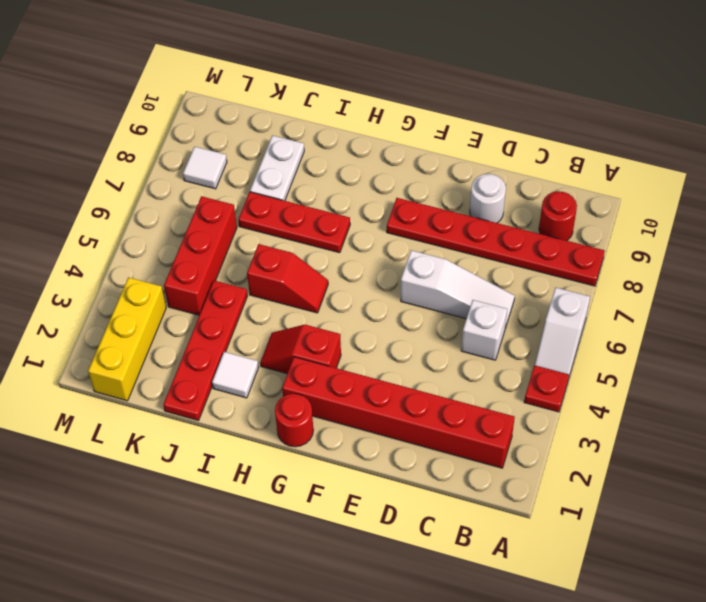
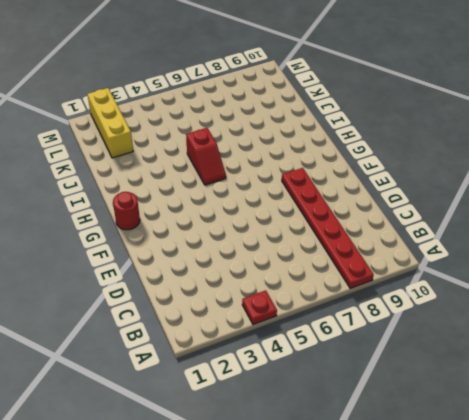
yellow brick K2:M2 level 1 -> yellow brick L1:L3 level 1
none -> white slope A5:A6 level 1 top 6
none -> red brick B2:G2 level 1
none -> red round brick B9 level 1

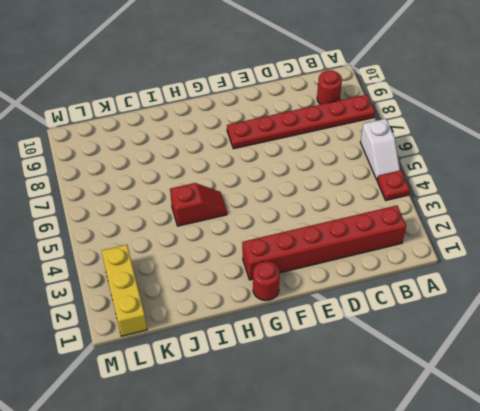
none -> white brick C5 level 1
none -> white slope C6:E6 level 1 top E
none -> white round brick D9 level 1

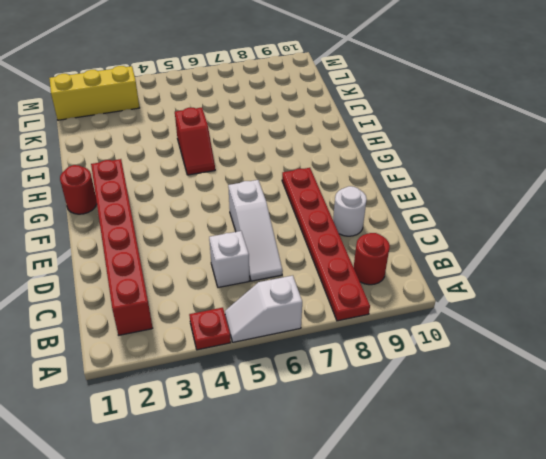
none -> red slope G3:H3 level 1 top G
none -> red plate H7:J7 level 1
none -> white tile I2 level 1

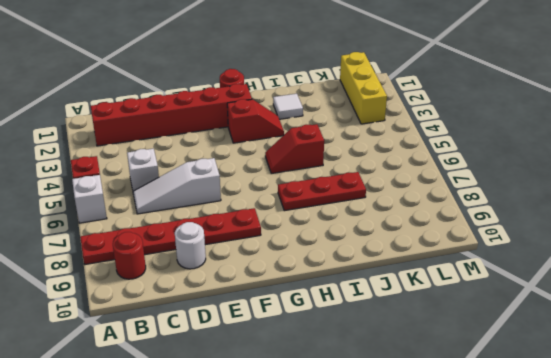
none -> red plate J1:J4 level 1
none -> white plate J8:J9 level 1
none -> red brick K4:K6 level 1

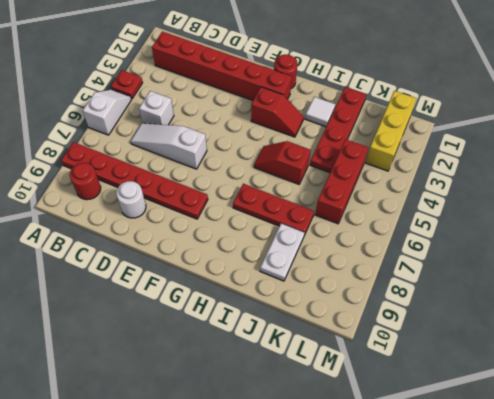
none -> white tile L8 level 1

